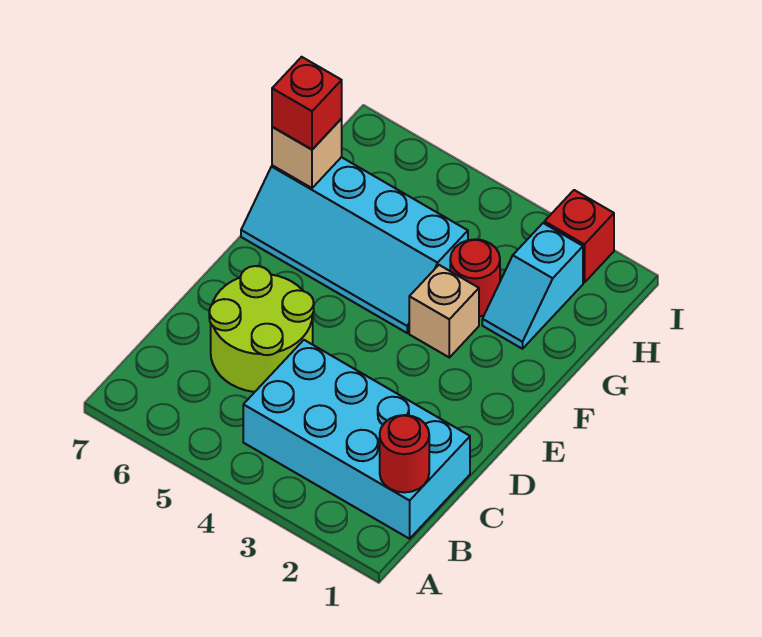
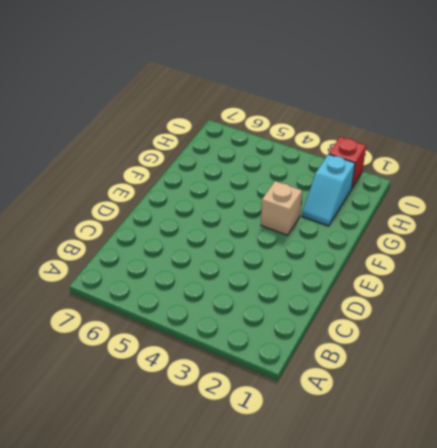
none -> cyan brick B1:C4 level 1
none -> lime round brick C5:D6 level 1

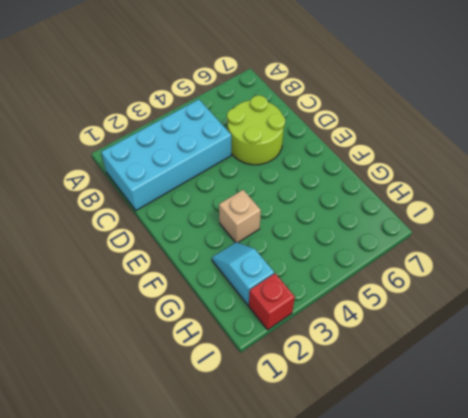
none -> cyan slope F4:G7 level 1 top G
none -> red round brick G3 level 1

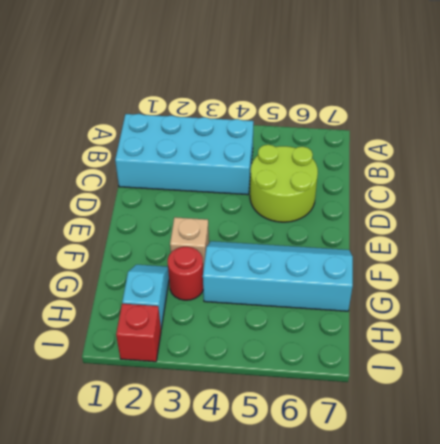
none -> red round brick B1 level 2
none -> tan brick G7 level 2

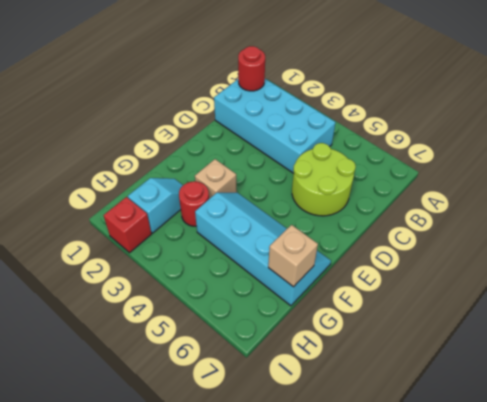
none -> red brick G7 level 3

